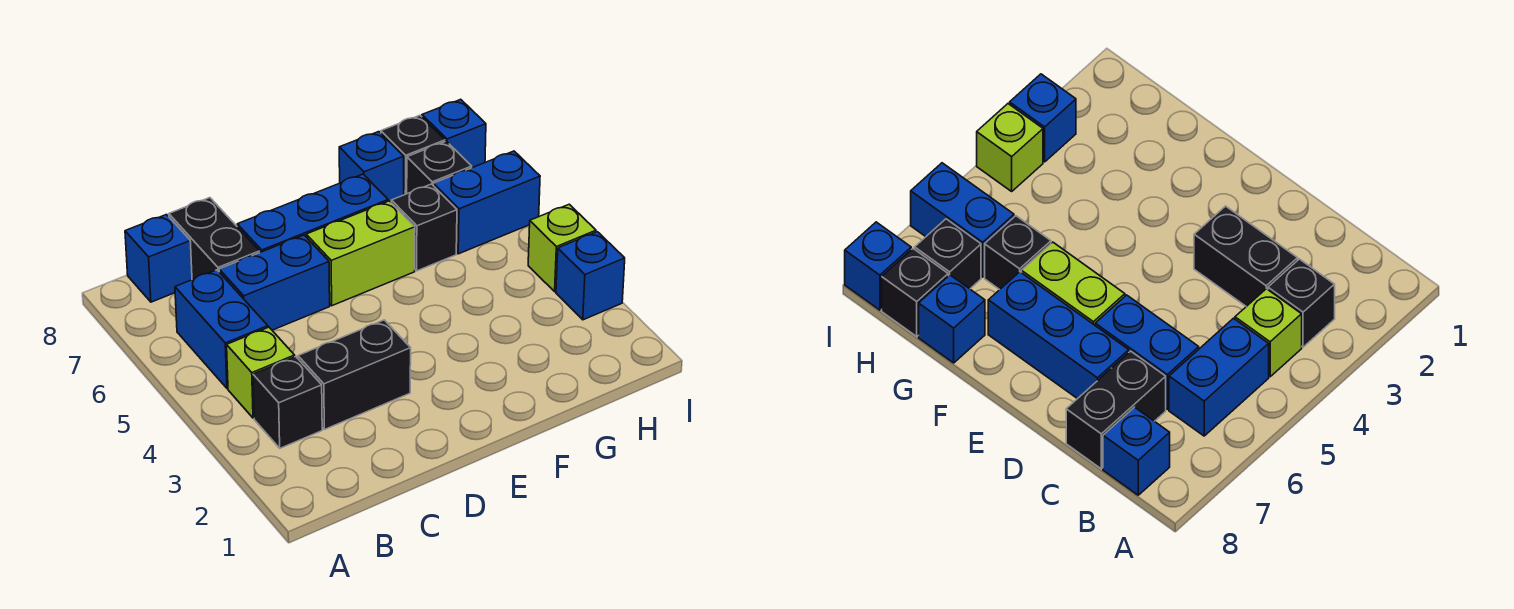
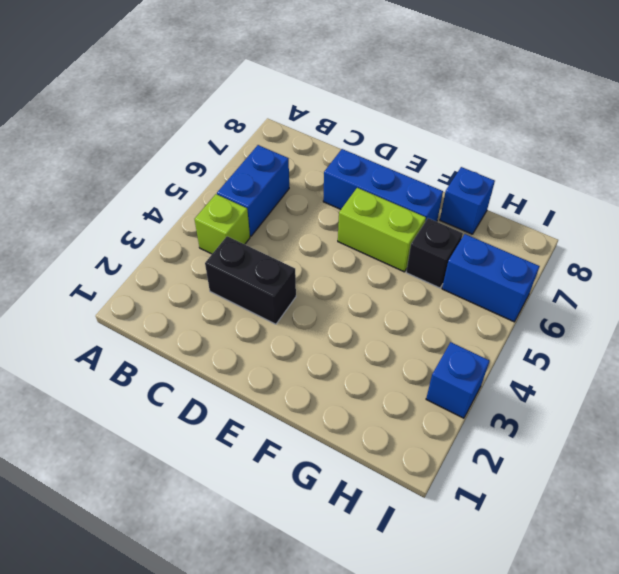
none -> black brick B3 level 1
none -> blue brick B8 level 1
none -> blue brick C6:D6 level 1

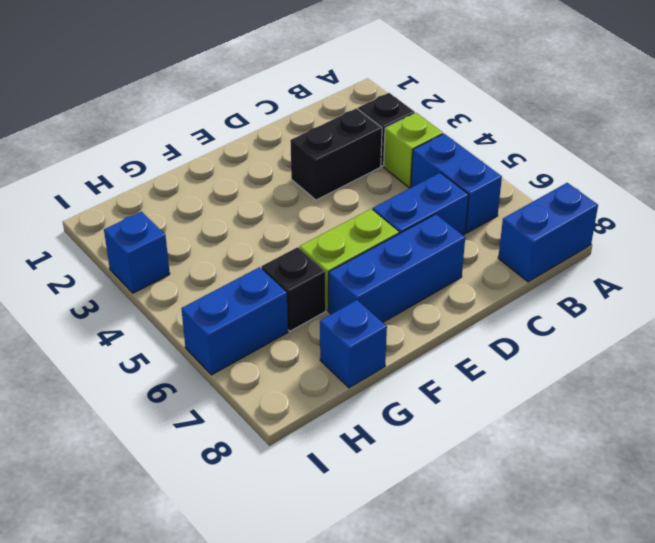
blue brick A8:B8 level 1 -> blue brick B8 level 1
none -> black brick C7:C8 level 1
none -> black brick H7 level 1
none -> black brick H8 level 1

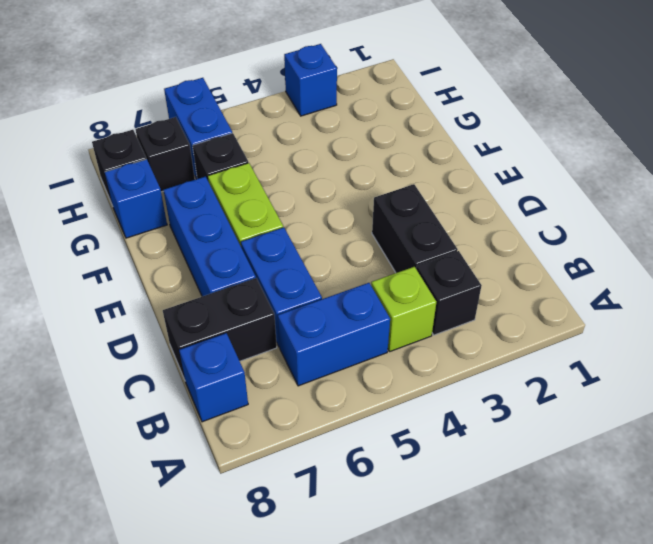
none -> lime brick I4 level 1
none -> blue brick I8 level 1

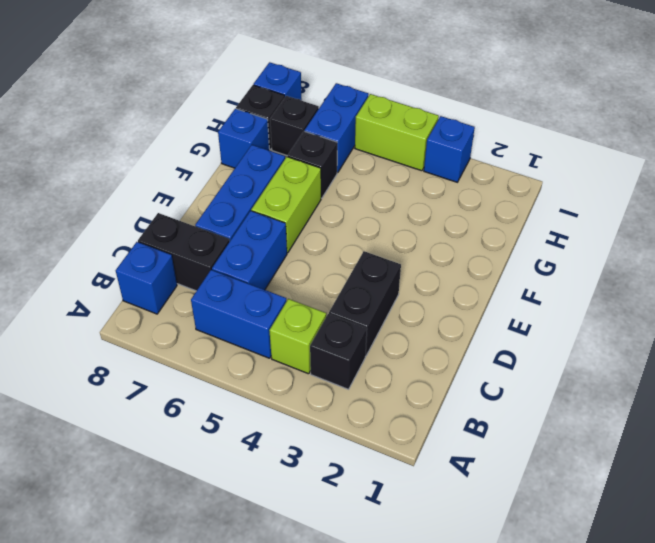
lime brick I4:I5 level 1 -> lime brick I4 level 1

